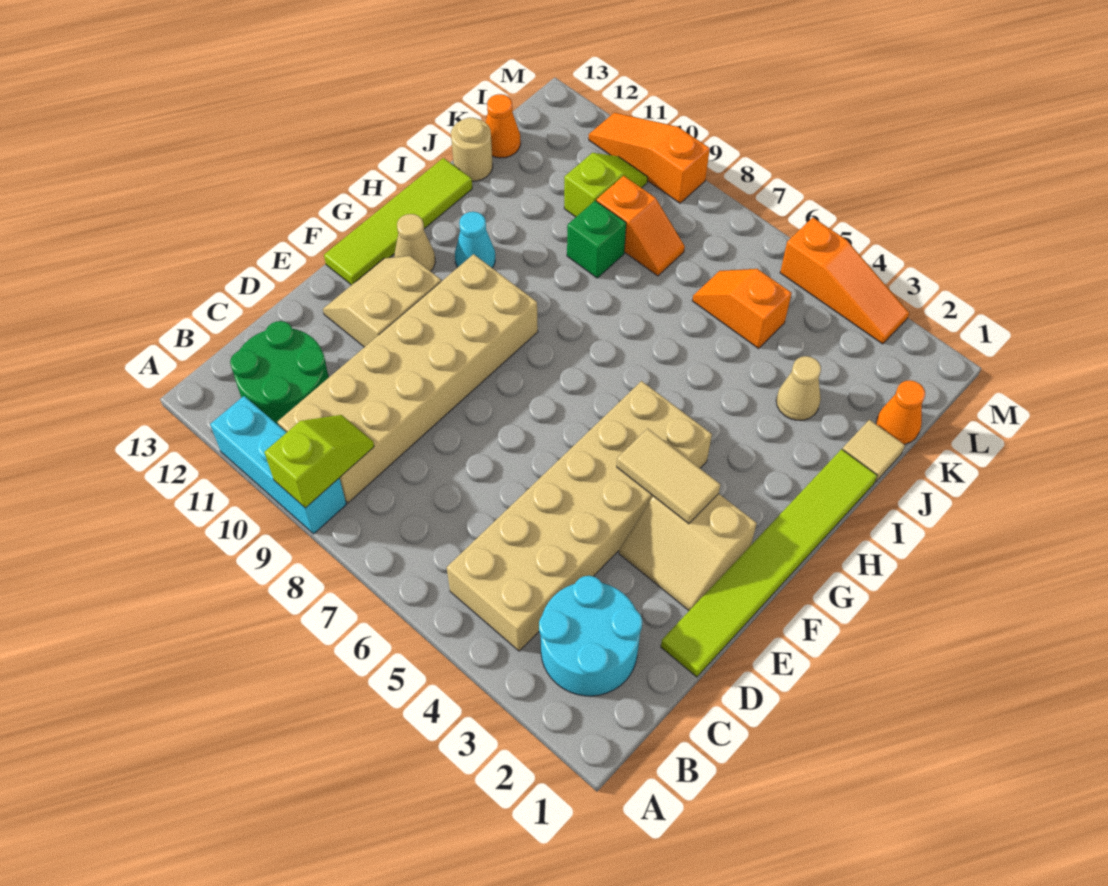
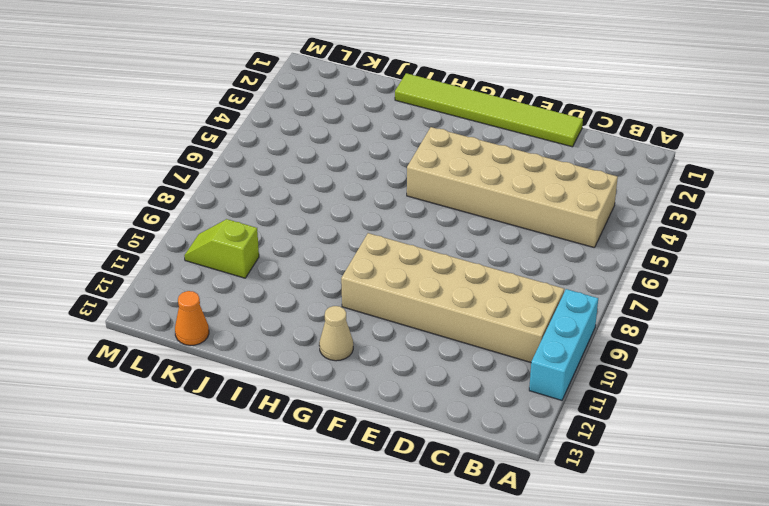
none -> cyan round brick B2:C3 level 1
none -> green round brick B11:C12 level 1
none -> tan slope E2:F3 level 1 top F

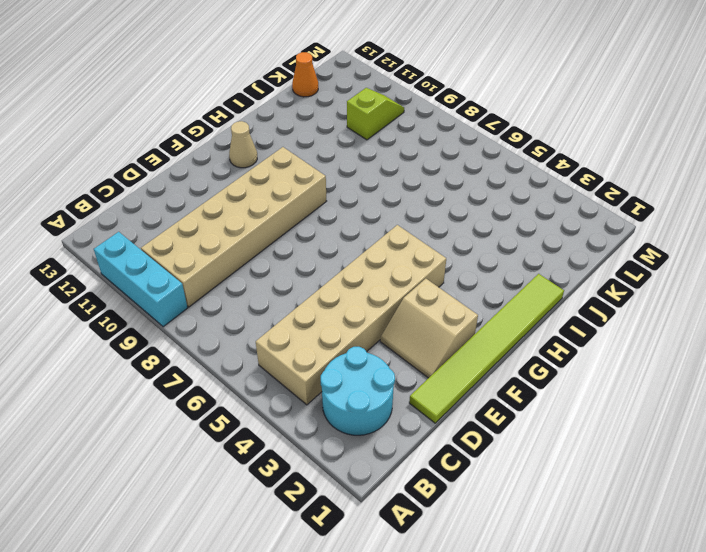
none -> green round brick B11:C12 level 1
none -> tan slope E11:F12 level 1 top 11
none -> lime tile F13:I13 level 1

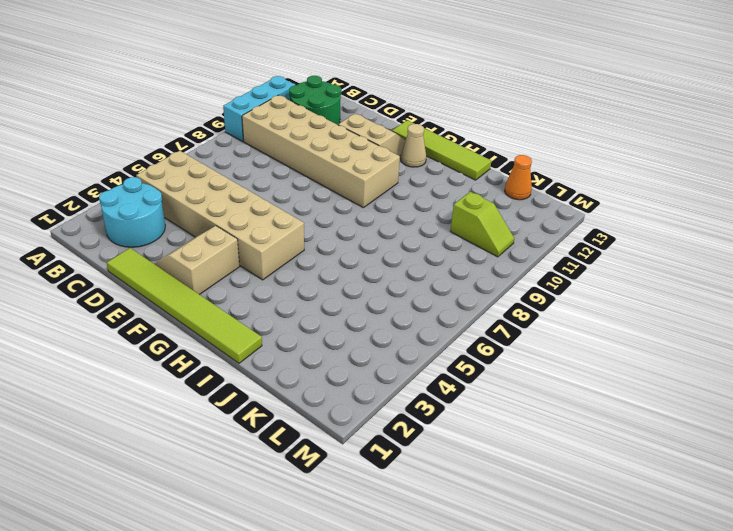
none -> cyan cone H11 level 1
none -> tan tile J1 level 1
none -> tan cone J3 level 1

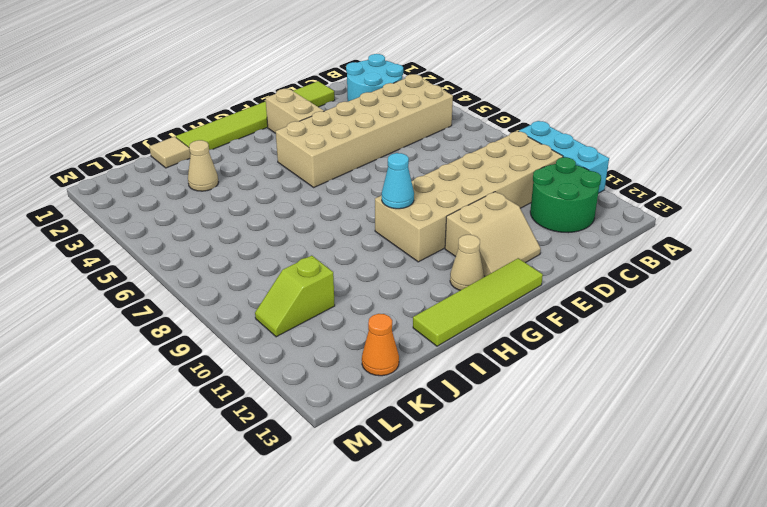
cyan cone G9 level 2 -> cyan cone H11 level 1
none -> green brick J9 level 1
none -> tan round brick J13 level 1
none -> orange cone K1 level 1

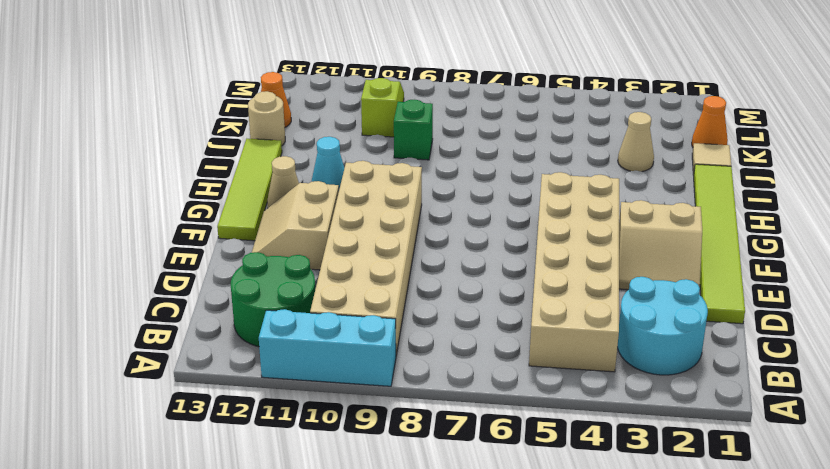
none -> orange slope K5:K6 level 1 top 5
none -> orange slope K8:K9 level 1 top 9
none -> orange slope M3:M5 level 1 top 5

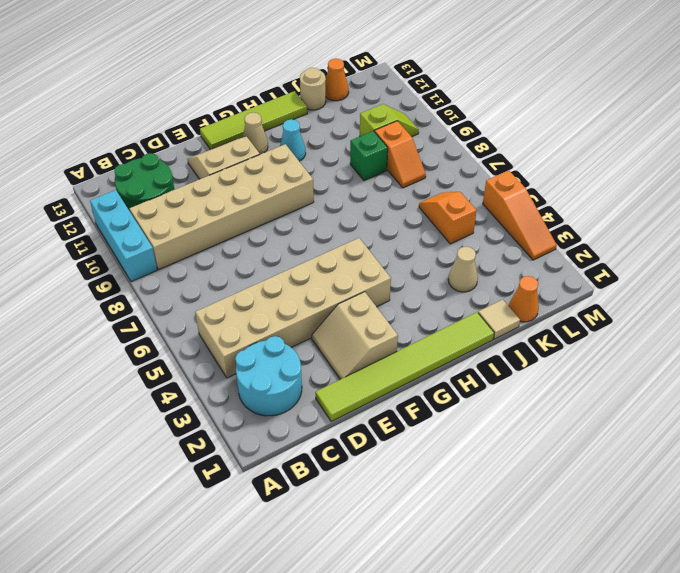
none -> orange slope M9:M11 level 1 top 9
none -> lime slope A9:B9 level 2 top A
none -> tan tile F3:F4 level 2

